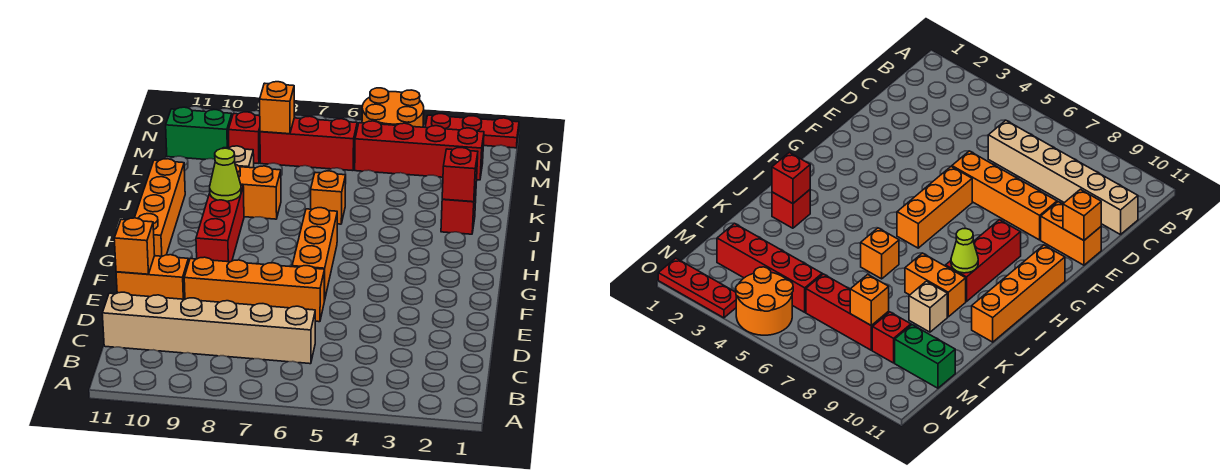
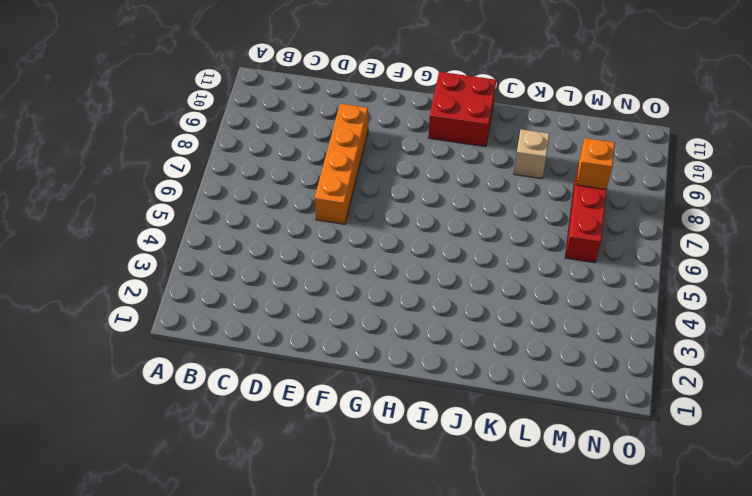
red brick H10:I11 level 1 -> orange brick G11:J11 level 1
none -> tan brick C6:C11 level 1
none -> orange brick E10:E11 level 1
none -> orange brick F6:H6 level 1

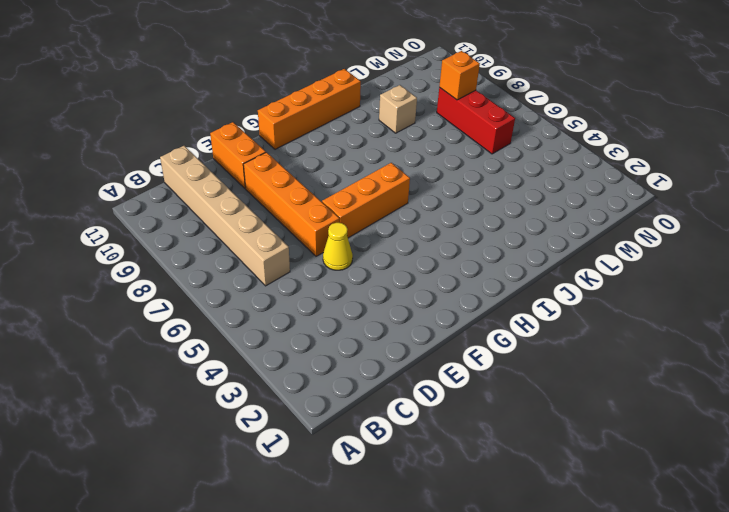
yellow cone E5 level 1 -> none
none -> red brick G9:I9 level 1
none -> red brick J2 level 1
none -> orange brick J6 level 1

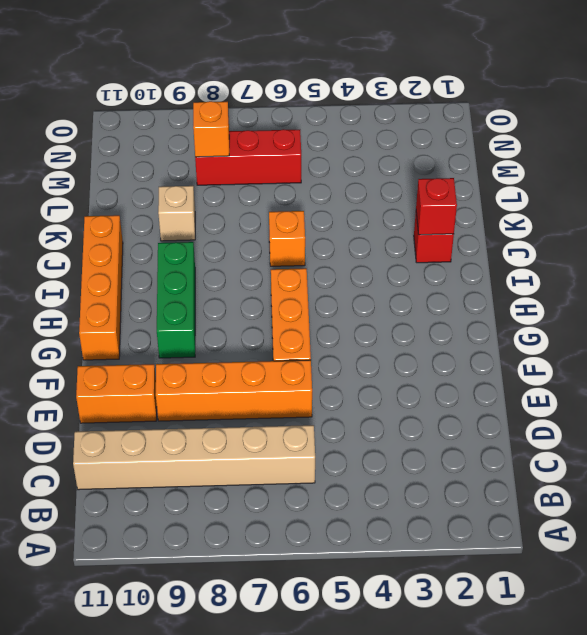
green brick G9:I9 level 1 -> red brick G9:I9 level 1
none -> orange brick J8:J9 level 1
none -> red brick M2:M5 level 1
none -> red brick M9 level 1

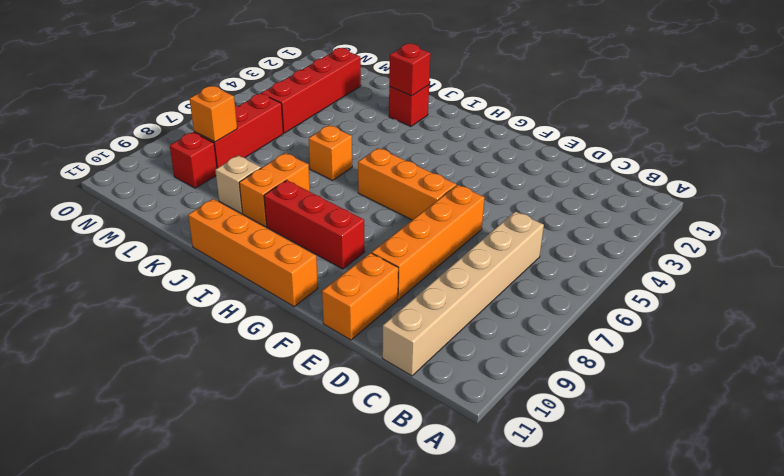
none -> green brick M10:M11 level 1
none -> orange round brick N4:O5 level 1
none -> red plate O1:O3 level 1

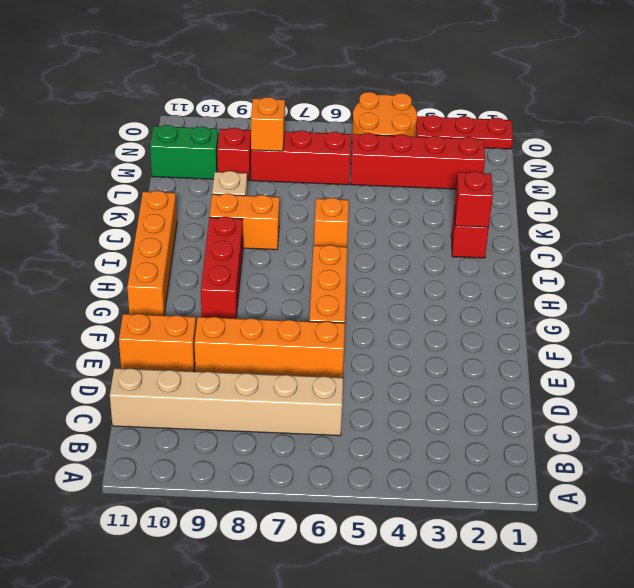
none -> orange brick E11 level 2
none -> lime cone I9 level 2

